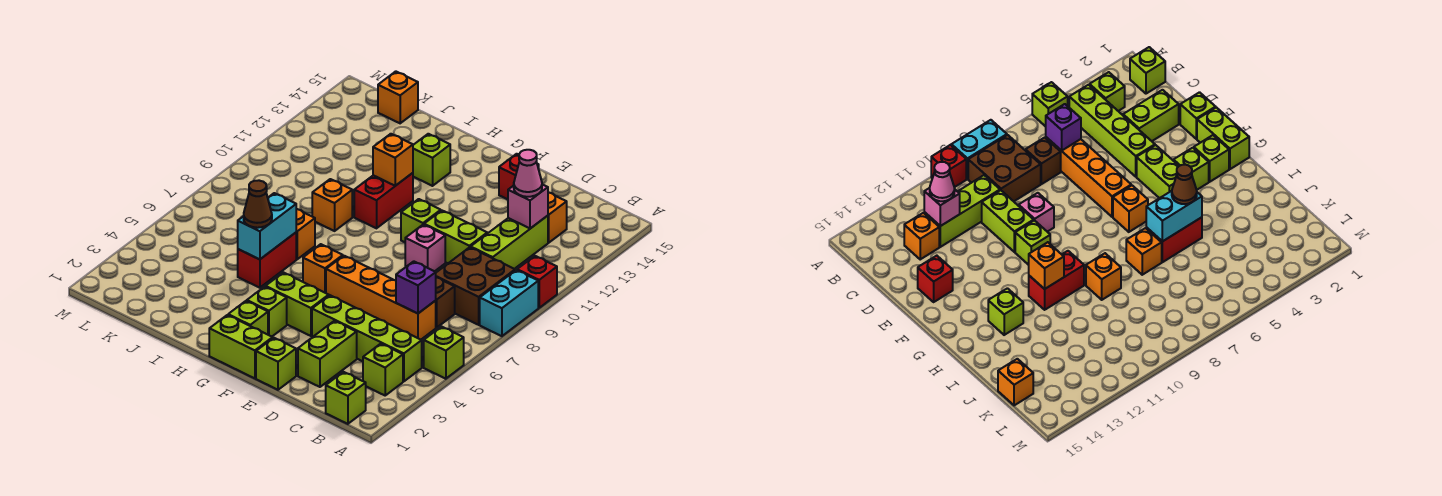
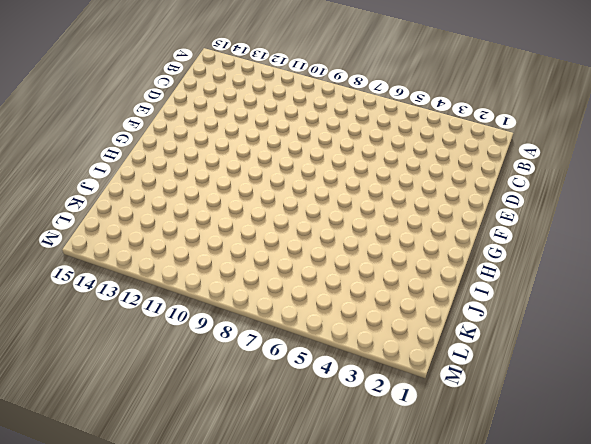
none -> lime brick A5 level 1
none -> cyan brick A8:A9 level 1
none -> red brick A10 level 1
none -> lime brick B1 level 1

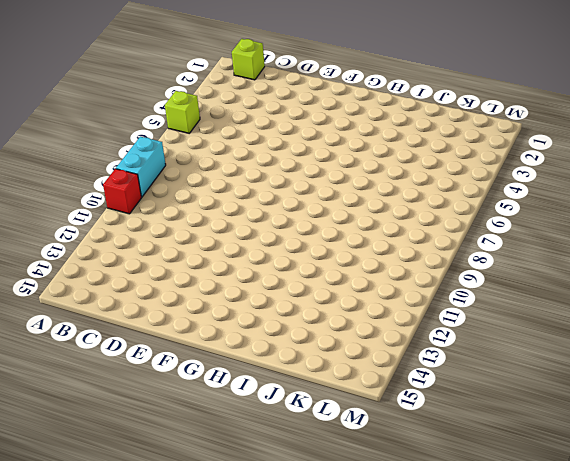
none -> lime brick B3 level 1
none -> lime brick B4:E4 level 1
none -> brown brick B8:C9 level 1
none -> orange brick C6:F6 level 1

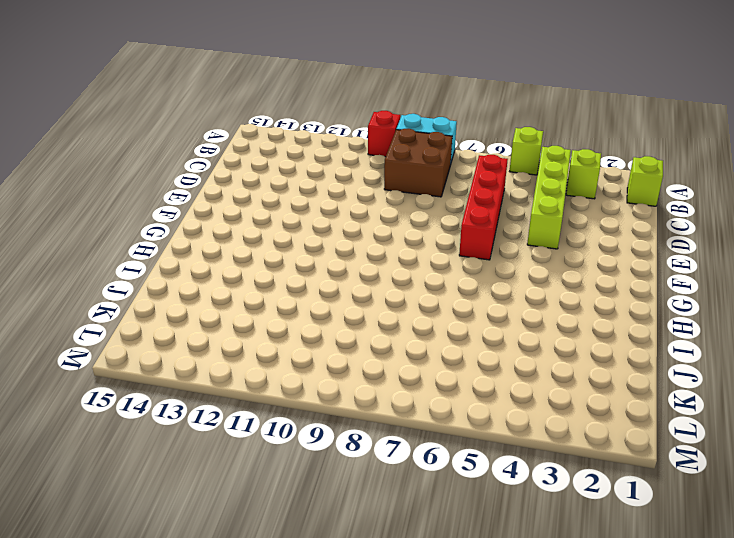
red brick C6:F6 level 1 -> orange brick C6:F6 level 1
none -> brown brick C7 level 1
none -> lime brick C10:C12 level 1
none -> orange brick C13 level 1
none -> lime brick D2:D3 level 1

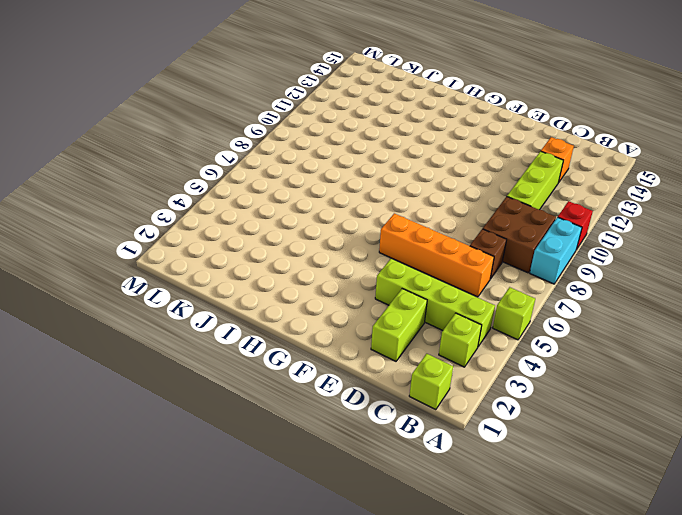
none -> lime brick D10:E10 level 1
none -> lime brick E1 level 1
none -> pink brick E9 level 1
none -> red brick E14 level 1

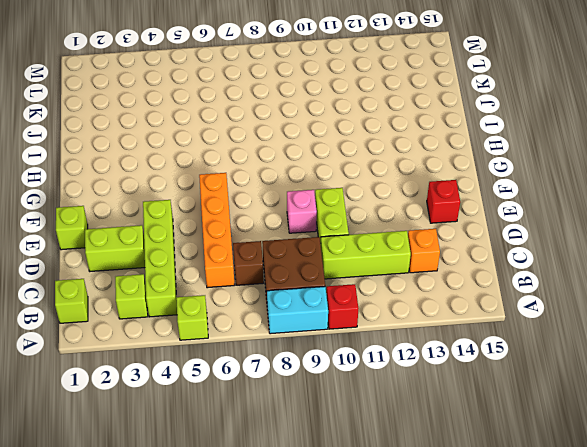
none -> lime brick F1:G1 level 1
none -> lime brick F4:G4 level 1
none -> lime brick F10 level 1
none -> lime brick G2 level 1

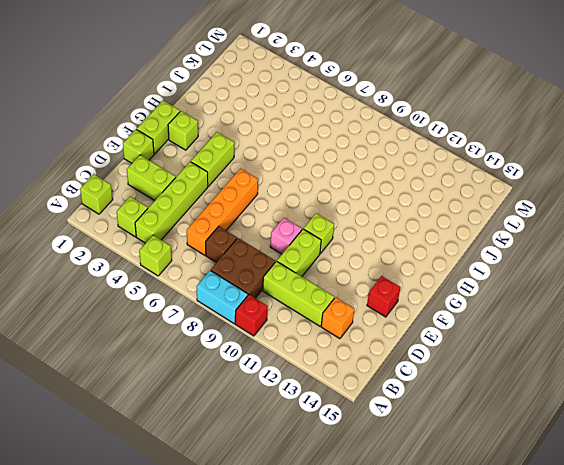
none -> lime brick G3 level 1
none -> orange brick G6 level 1
none -> red brick H10:H11 level 1
none -> lime brick H13 level 1

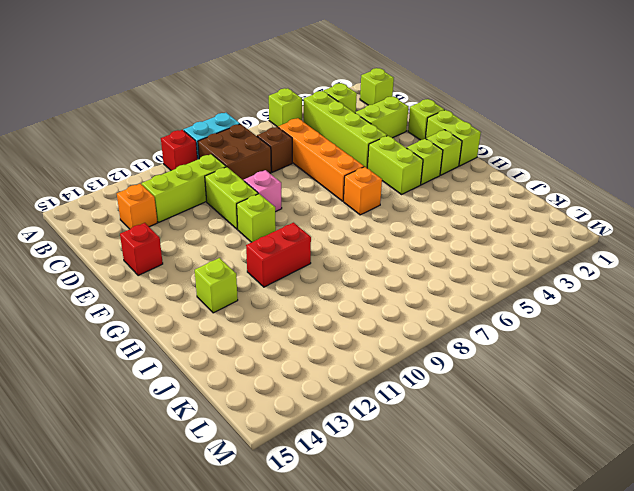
none -> red brick I5:I6 level 1
none -> orange brick I7 level 1
none -> orange brick I9 level 1
none -> orange brick K15 level 1

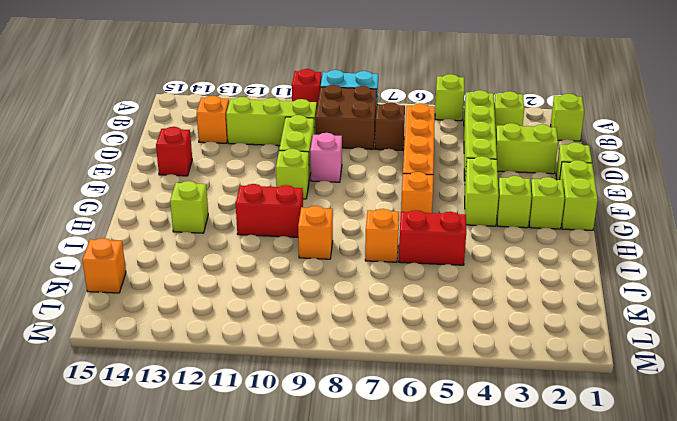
none -> purple brick C6 level 2
none -> pink brick C12 level 2
none -> orange brick H11 level 2
none -> cyan brick I5:I6 level 2

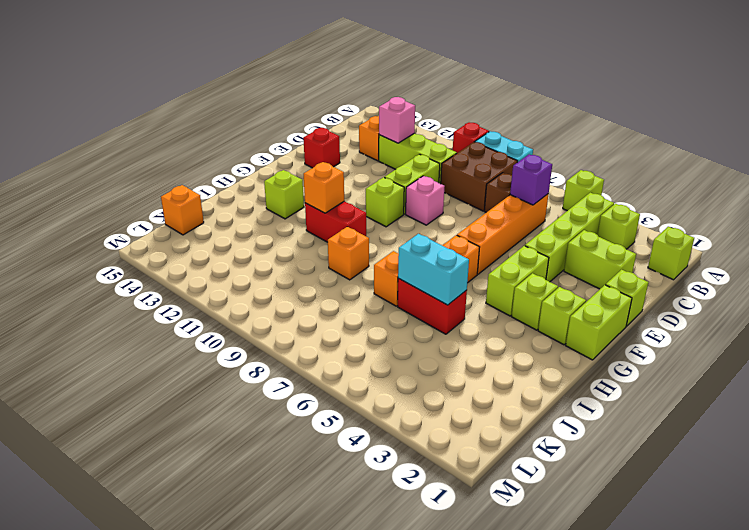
none -> pink cone C12 level 3
none -> brown cone I5 level 3

